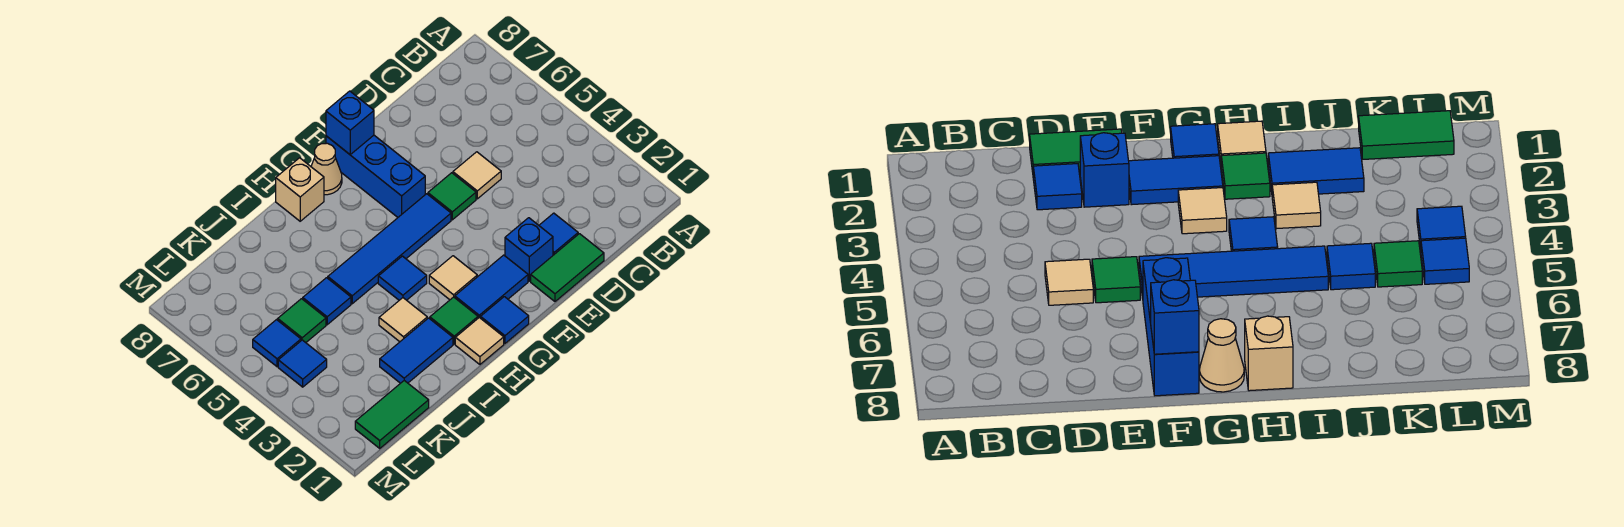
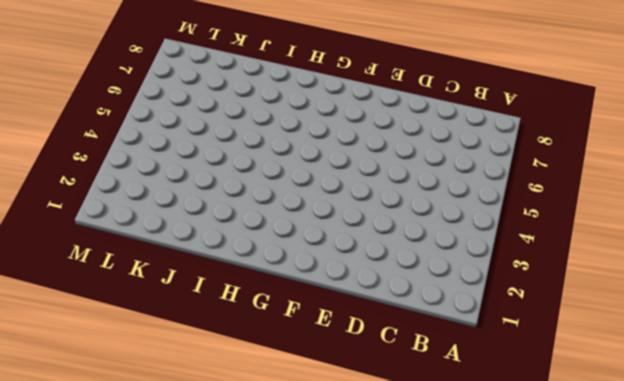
none -> green tile D1:E1 level 1
none -> blue tile D2 level 1
none -> tan tile D5 level 1

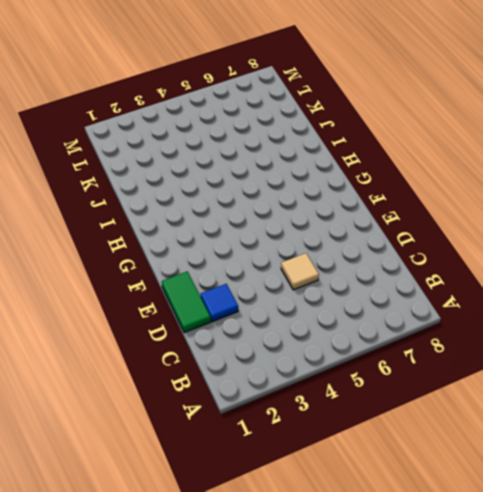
none -> blue brick E2 level 1
none -> green tile E5 level 1
none -> blue tile F2:G2 level 1

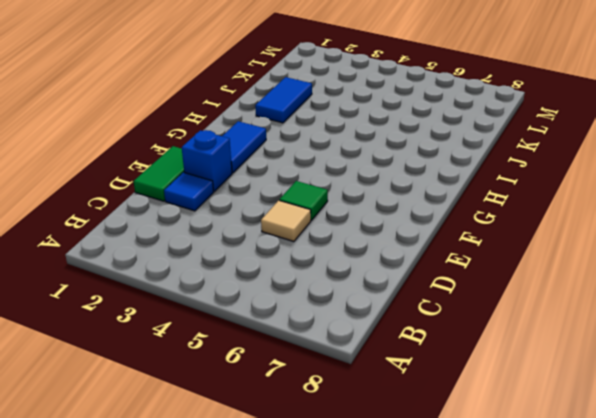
none -> blue tile F5:I5 level 1
none -> blue brick F6:F8 level 1
none -> blue tile G1 level 1

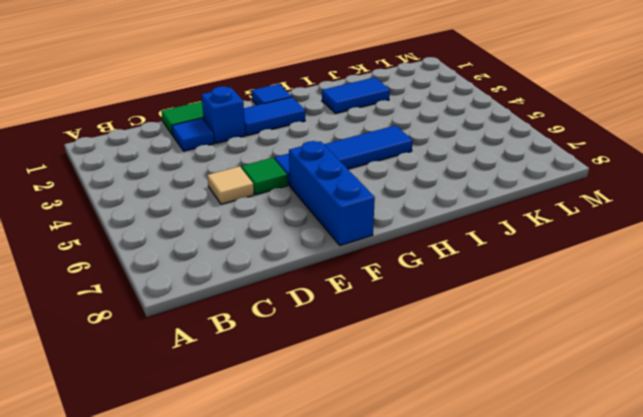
none -> tan tile G3 level 1
none -> tan cone G8 level 1
none -> tan tile H1 level 1

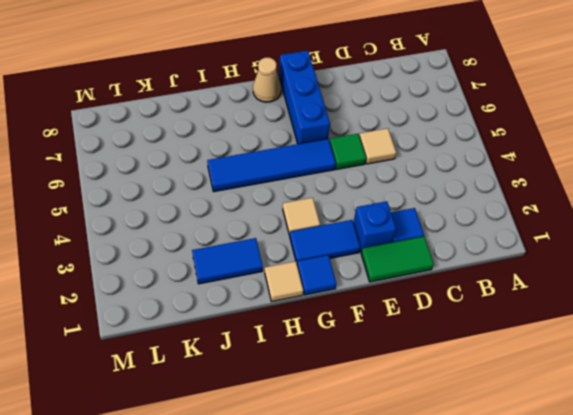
none -> green tile H2 level 1
none -> blue tile H4 level 1
none -> tan brick H8 level 1

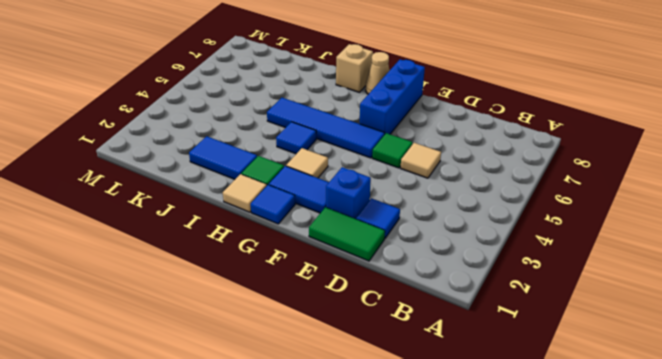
none -> tan tile I3 level 1
none -> blue tile J5 level 1
none -> green tile K1:L1 level 1

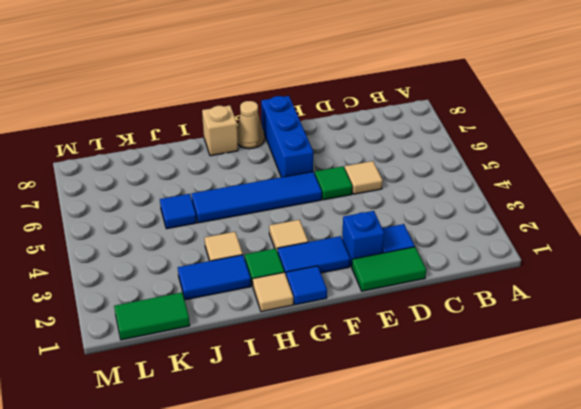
none -> blue tile H4 level 1
none -> green tile K5 level 1
none -> blue tile L4 level 1

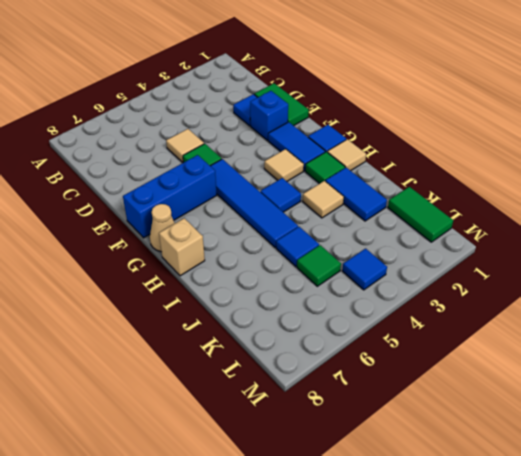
none -> blue tile L5 level 1
none -> blue brick F8 level 2

